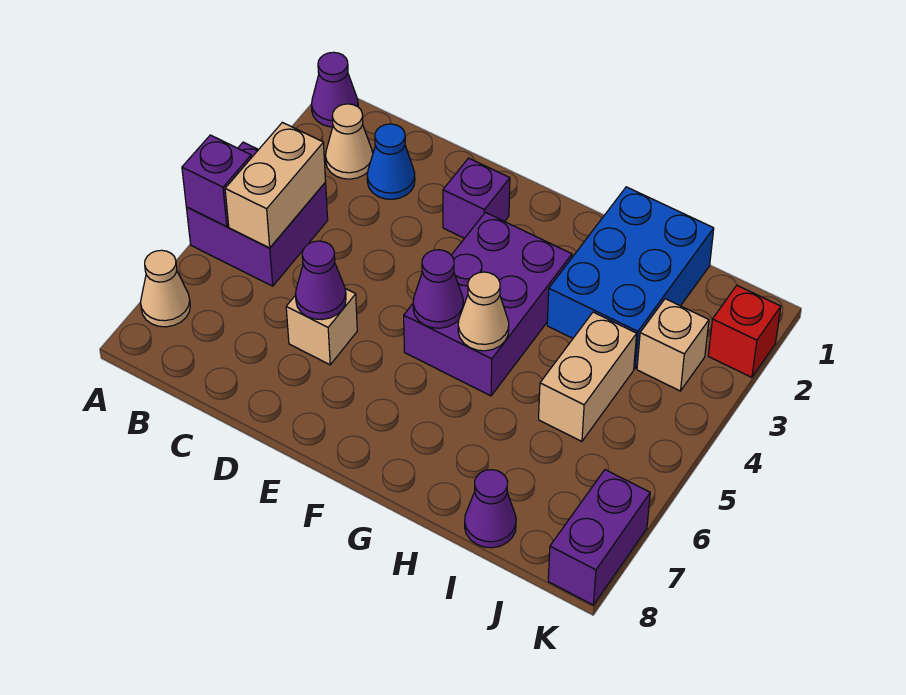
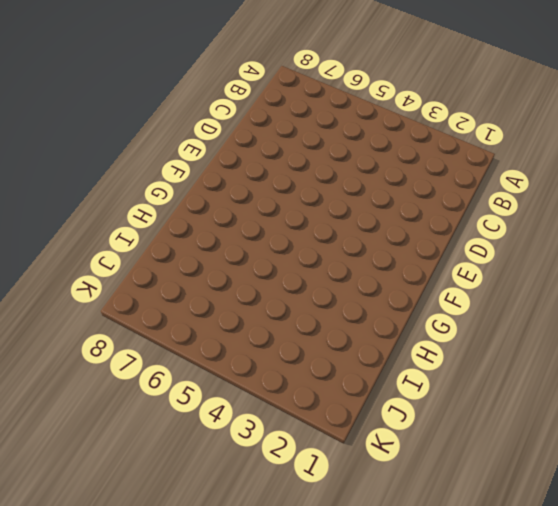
none -> purple cone A1 level 1
none -> purple brick A4:B5 level 1
none -> tan cone A7 level 1

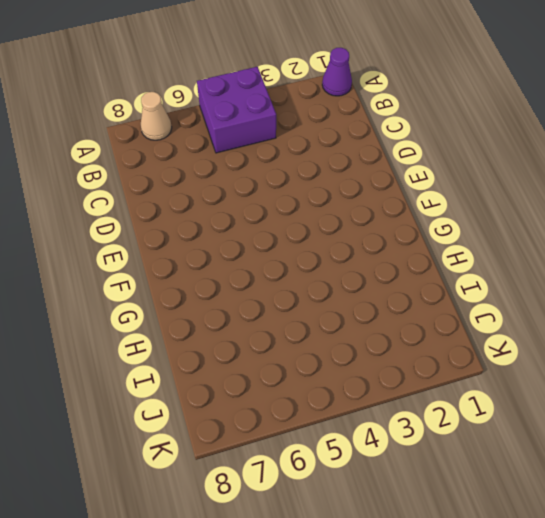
none -> tan cone B2 level 1
none -> blue cone C2 level 1
none -> tan brick D6 level 1

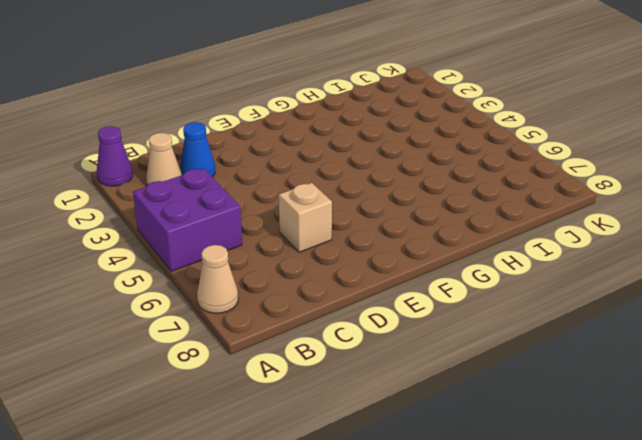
none -> purple brick E2 level 1
none -> purple brick F3:G5 level 1
none -> blue brick H1:I3 level 1

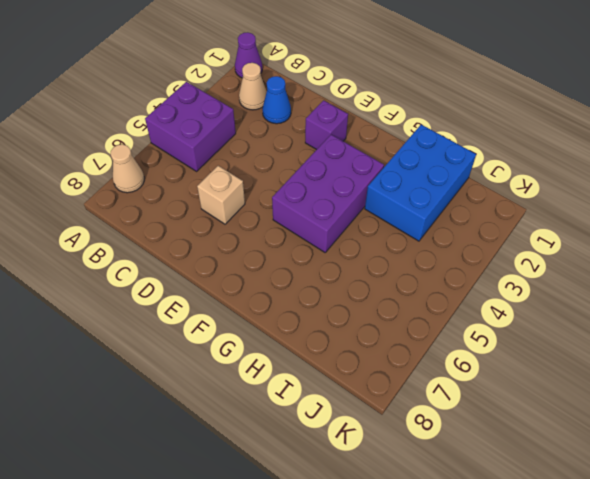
none -> tan brick I4:I5 level 1
none -> purple cone I8 level 1
none -> tan brick J3 level 1

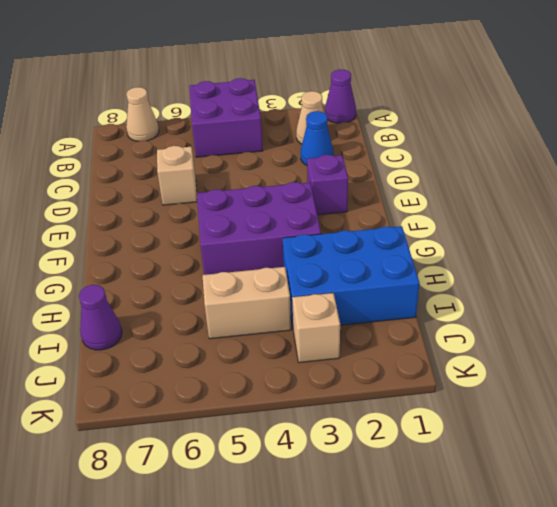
none -> red brick K2 level 1
none -> purple brick K7:K8 level 1
none -> purple brick A5 level 2

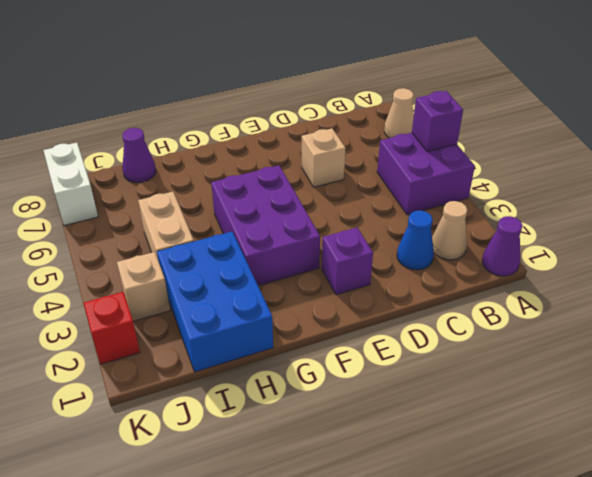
white brick K7:K8 level 1 -> purple brick K7:K8 level 1
none -> tan brick B4:B5 level 2
none -> purple cone D6 level 2
none -> purple cone F5 level 2

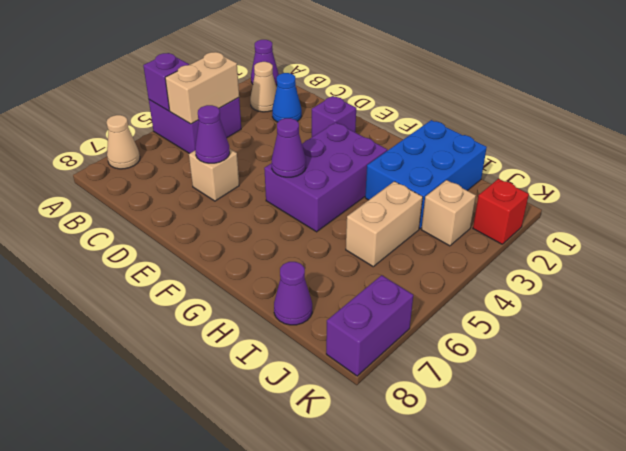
none -> tan cone G5 level 2

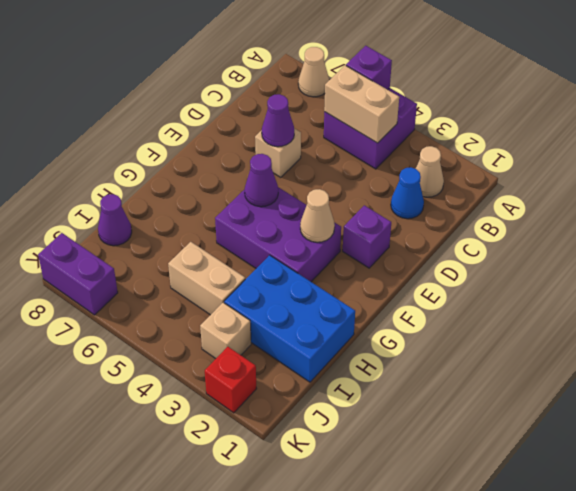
tan cone F3 level 2 -> tan cone G5 level 2
none -> purple cone A1 level 1

